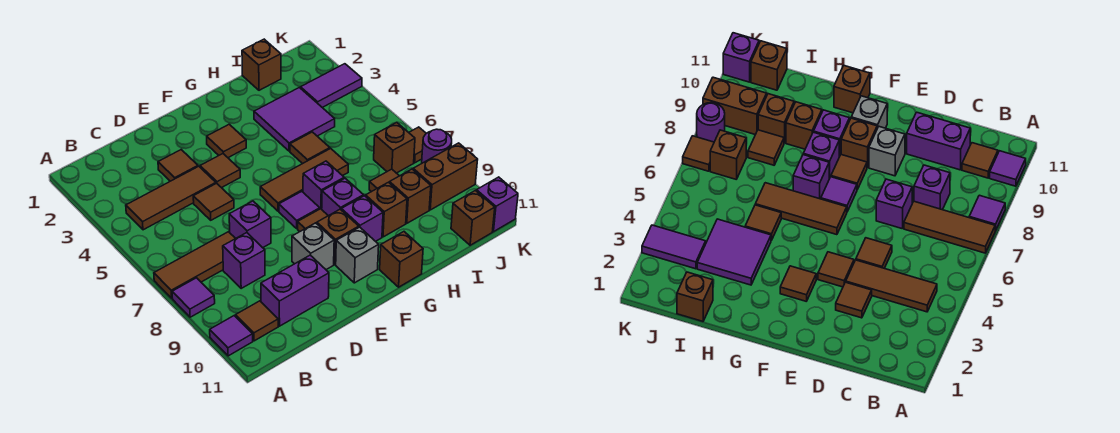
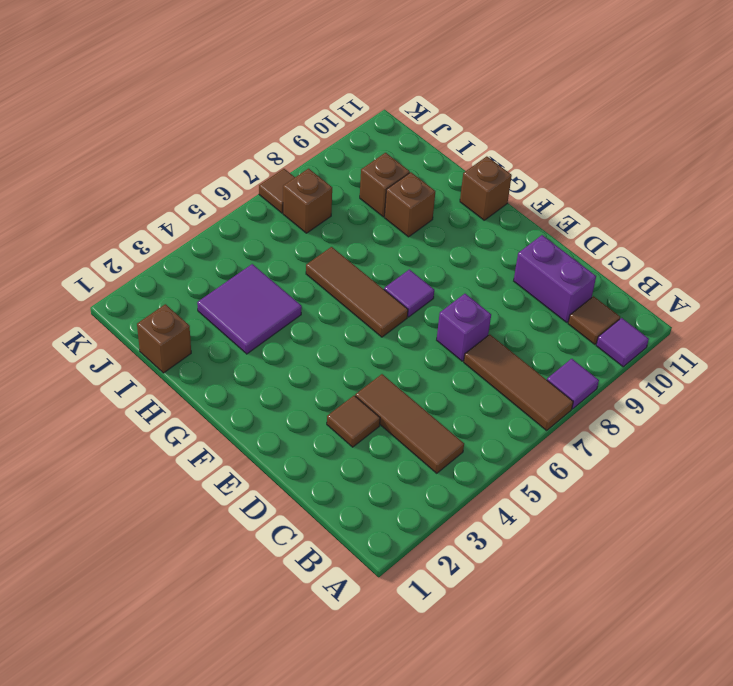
none -> purple brick C8 level 1
none -> brown tile D5 level 1
none -> brown tile E4 level 1
none -> grey brick E9 level 1

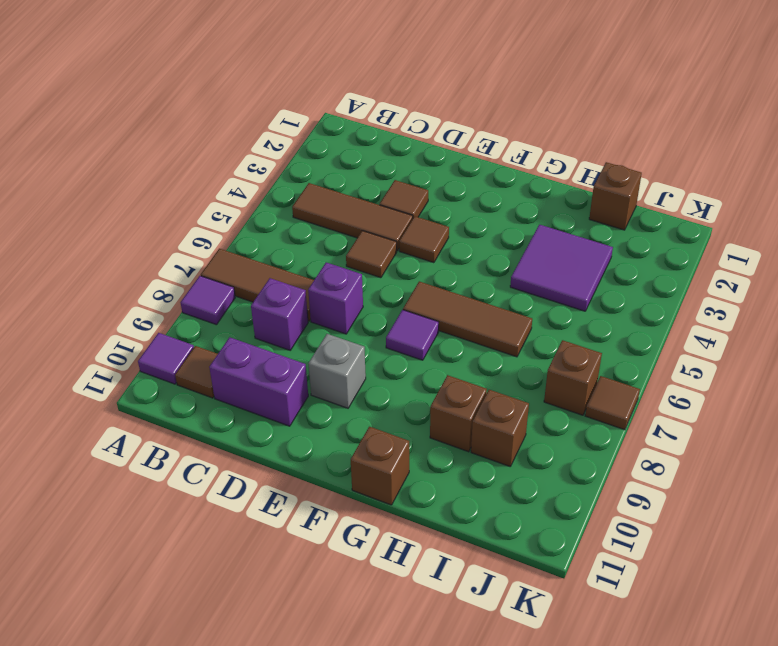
none -> brown tile F3 level 1
none -> brown tile F8 level 1
none -> brown brick F9 level 1
none -> grey brick F10 level 1

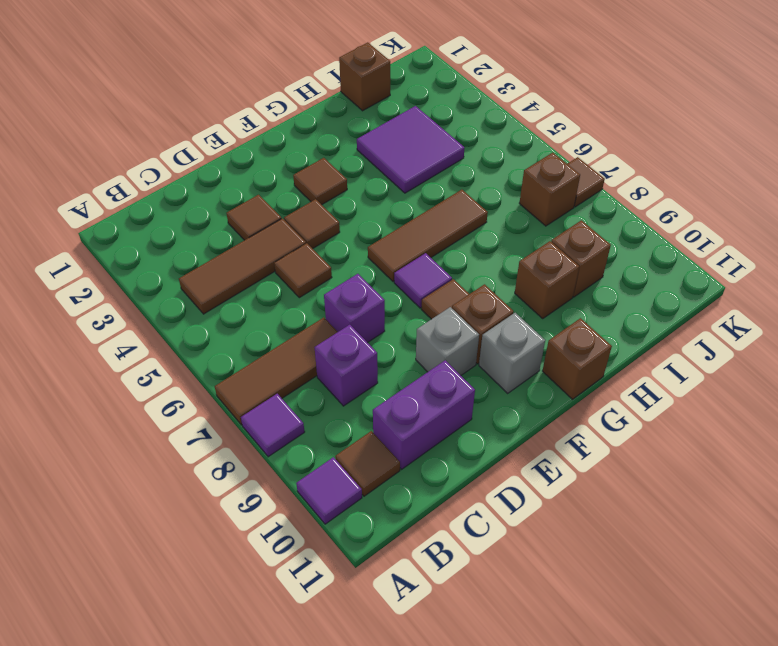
none -> purple brick G7 level 1
none -> purple brick G8 level 1
none -> purple brick G9 level 1
none -> brown tile H5 level 1

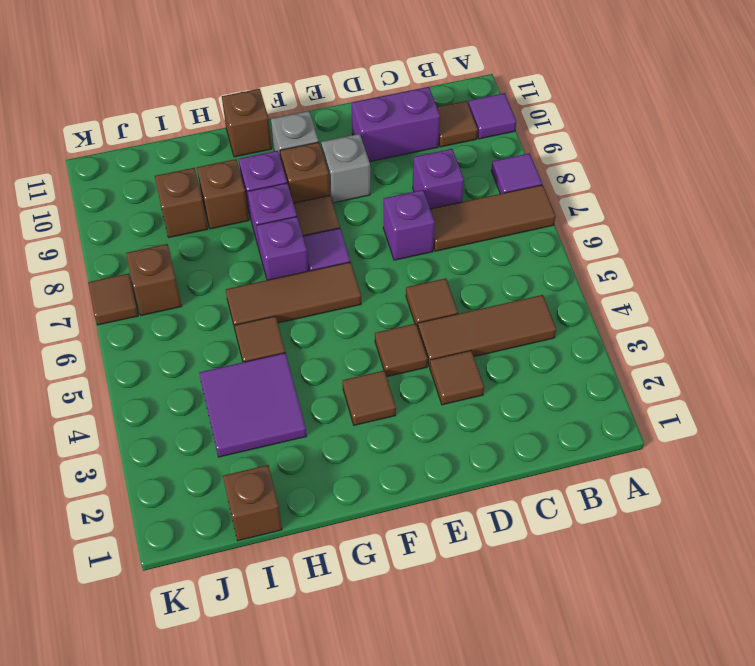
none -> brown tile I8 level 1
none -> purple tile J3:K3 level 1
none -> brown brick J9:K9 level 1
none -> brown brick J11 level 1

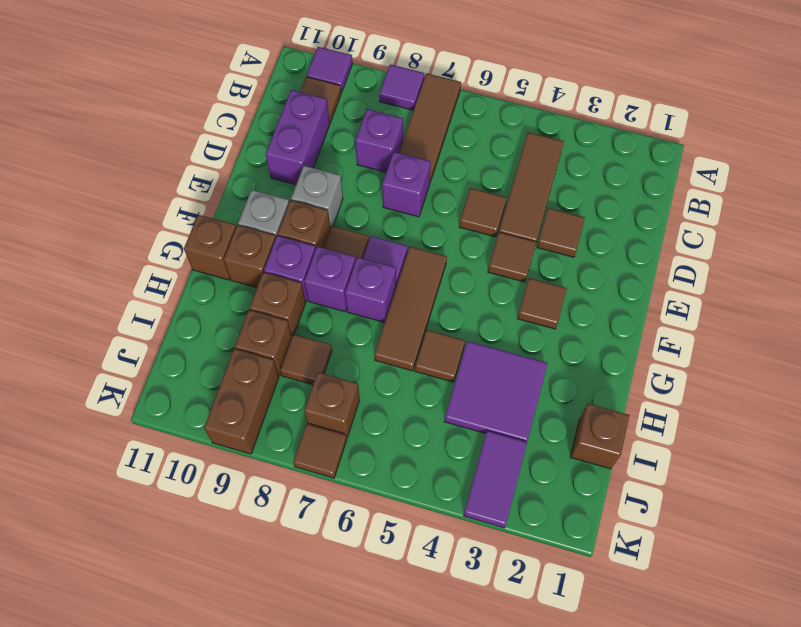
brown brick G10 level 1 -> brown brick J11 level 1
none -> purple round brick K8 level 1
none -> purple brick K11 level 1

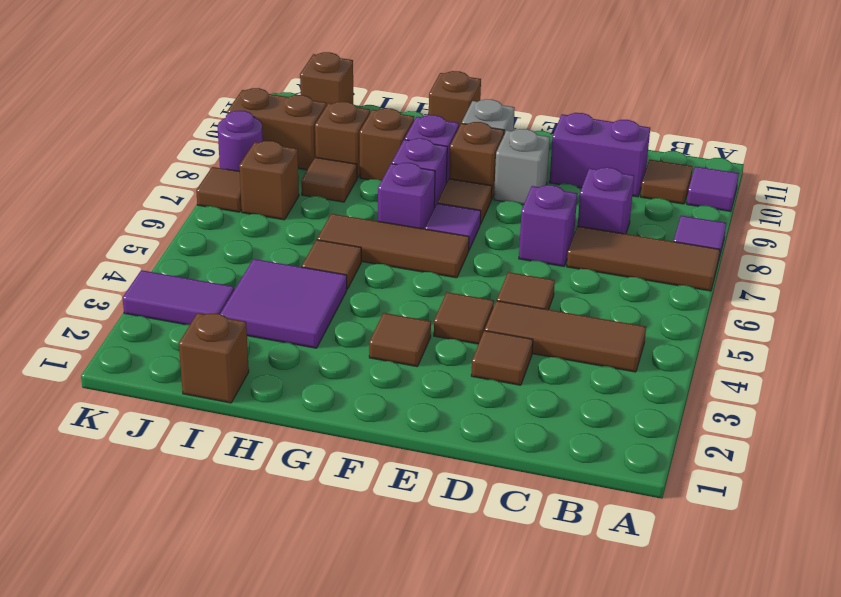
none -> purple brick K11 level 1

